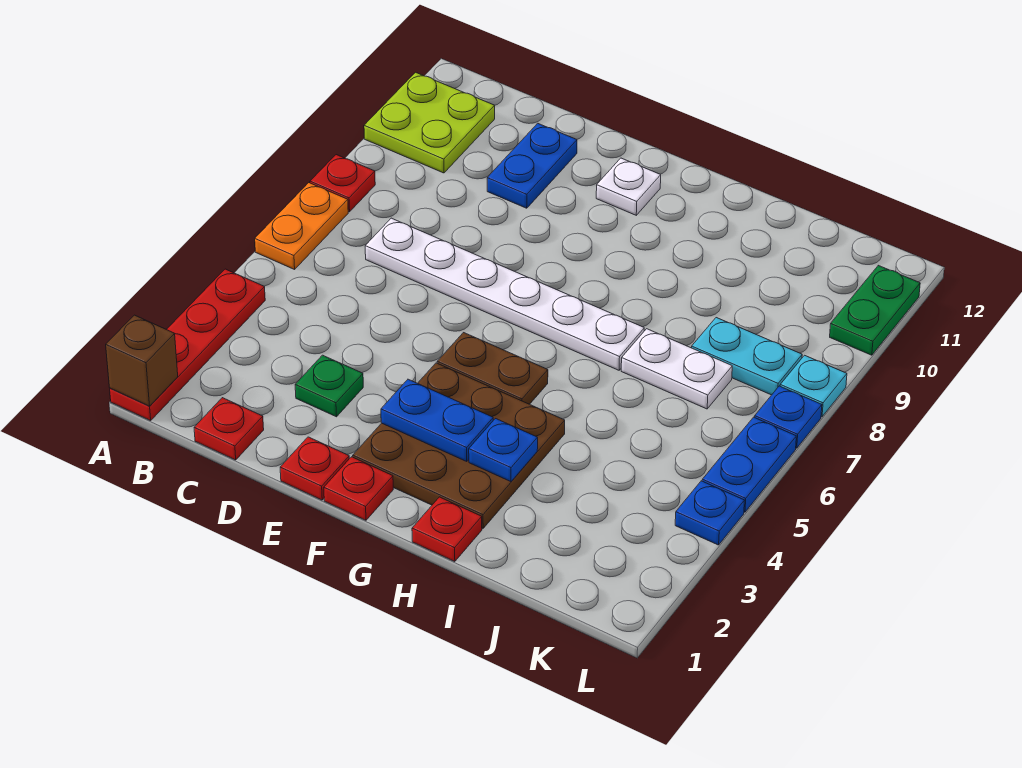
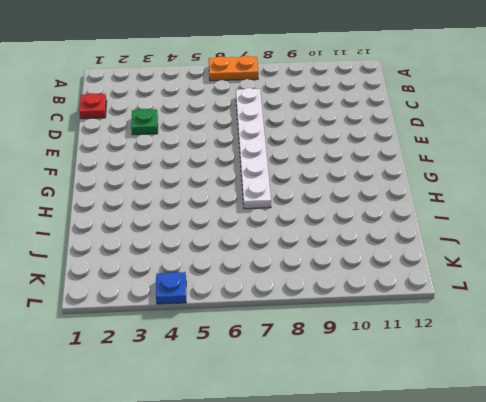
none -> red plate A1:A4 level 1
none -> red plate A8 level 1
none -> lime plate A10:B11 level 1

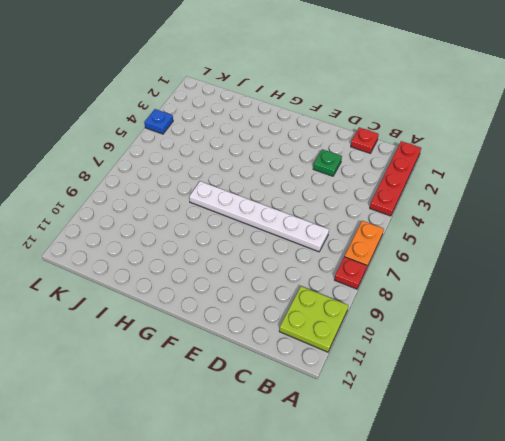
none -> blue plate D10:D11 level 1
none -> red plate E1 level 1
none -> red plate F1 level 1

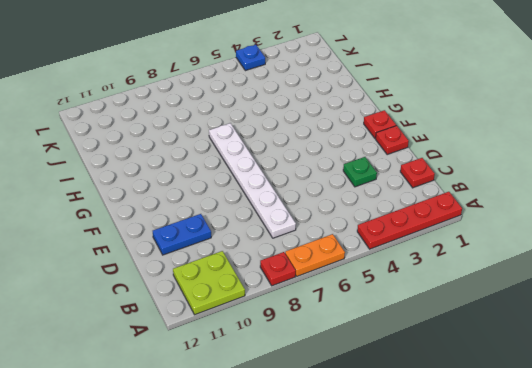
none -> brown plate F2:H4 level 1
none -> brown plate F5:G5 level 1
none -> white plate F11 level 1

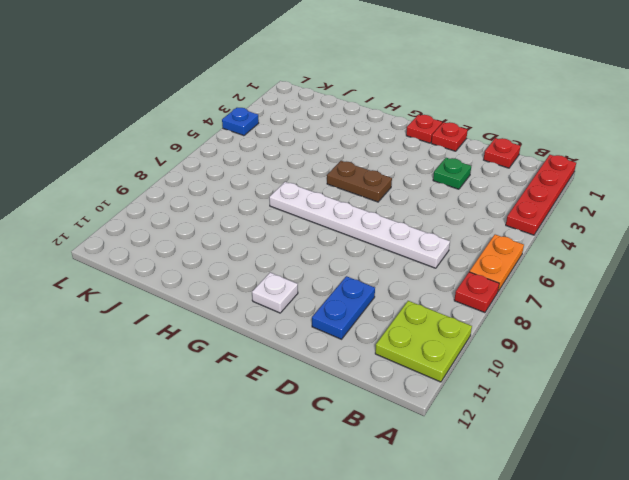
none -> brown plate F2:H4 level 1
none -> red plate H1 level 1
none -> white plate I7:J7 level 1

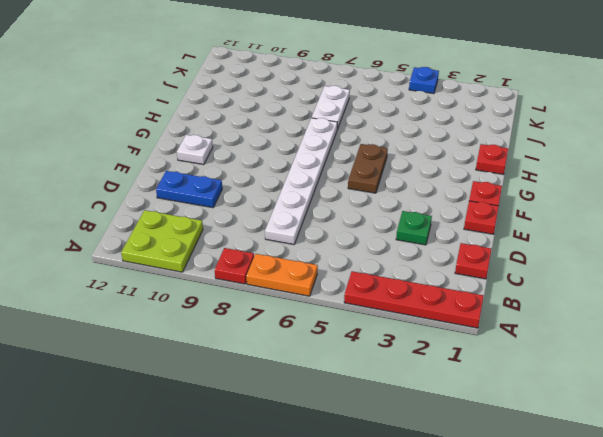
none -> brown plate F2:H4 level 1
none -> cyan plate J8:K8 level 1
none -> blue plate L5:L6 level 1

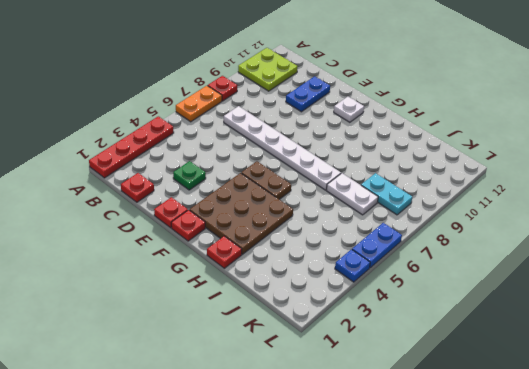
none -> blue plate L7 level 1
none -> cyan plate L8 level 1
none -> green plate L10:L11 level 1

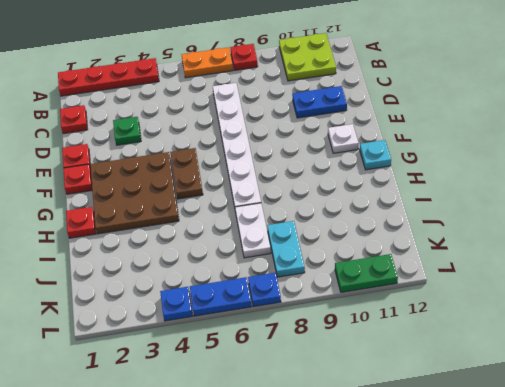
cyan plate G12 level 1 -> cyan plate L8 level 1
none -> brown brick A1 level 2
none -> blue plate F3:G3 level 2
none -> blue plate H3 level 2

